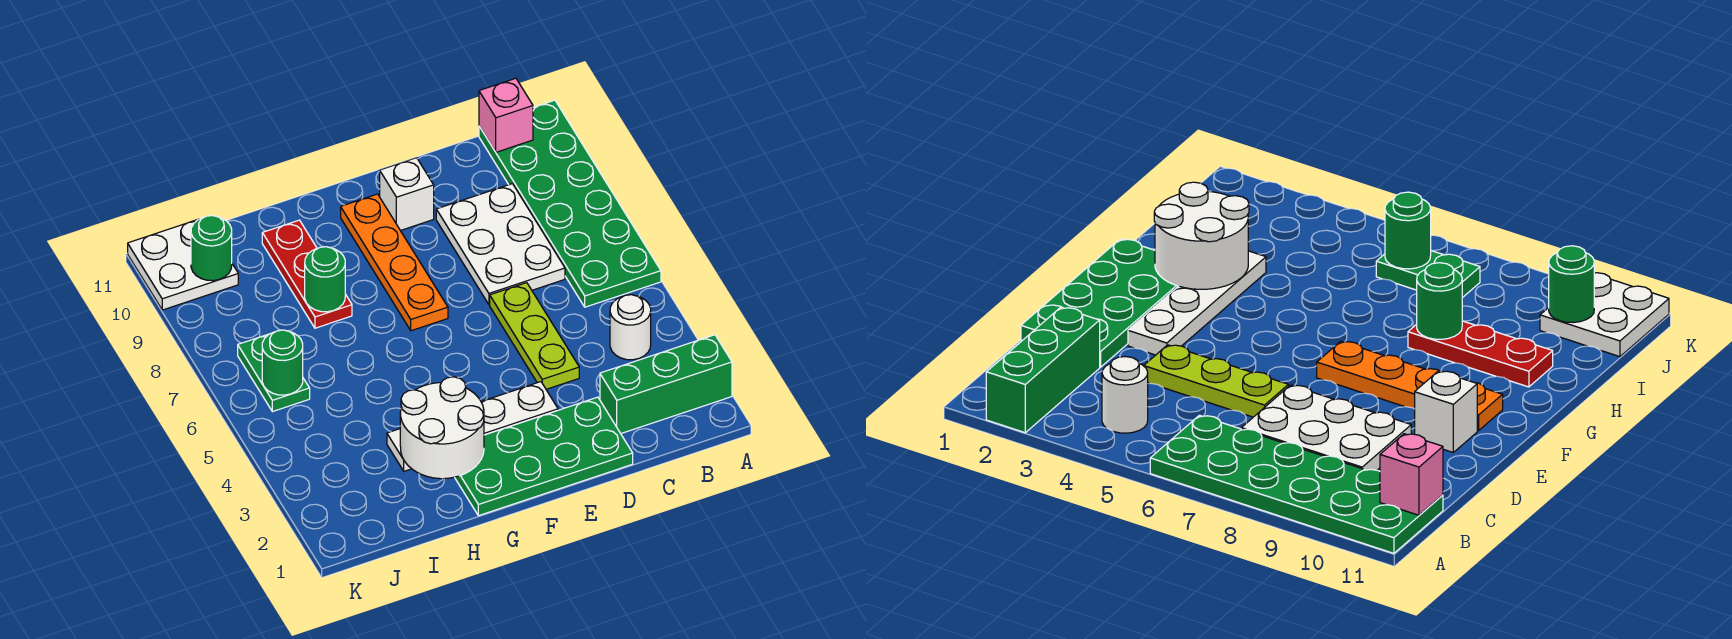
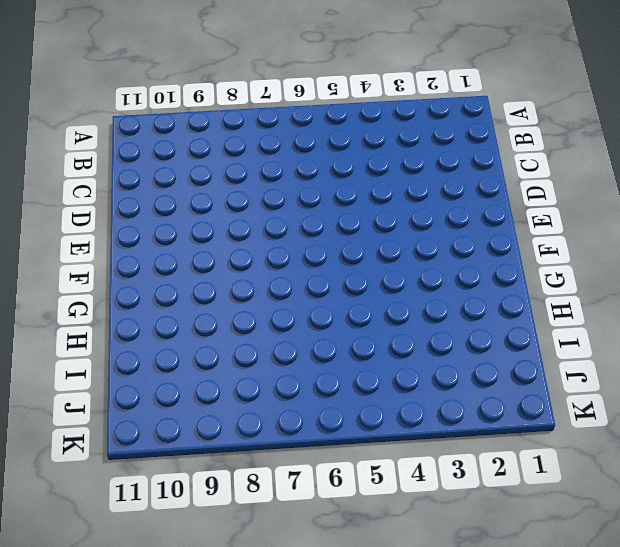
none -> green brick A2:C2 level 1
none -> green plate A6:B11 level 1
none -> white round brick B4 level 1

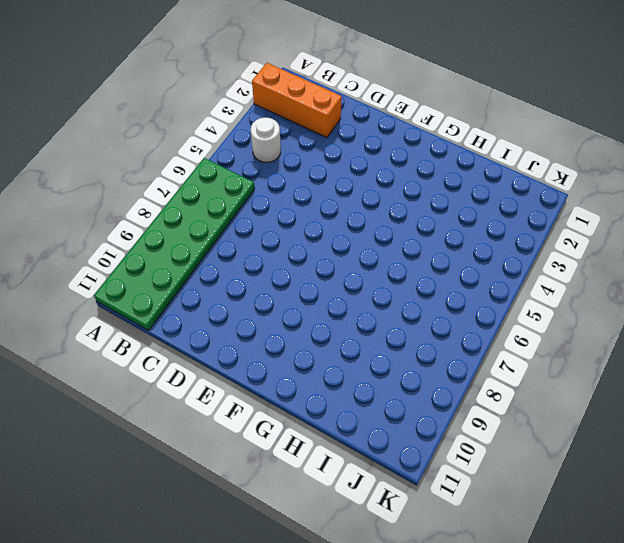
orange brick A2:C2 level 1 -> green brick A2:C2 level 1
none -> white plate C7:D9 level 1
none -> green plate D1:G2 level 1
none -> lime plate D4:D6 level 1

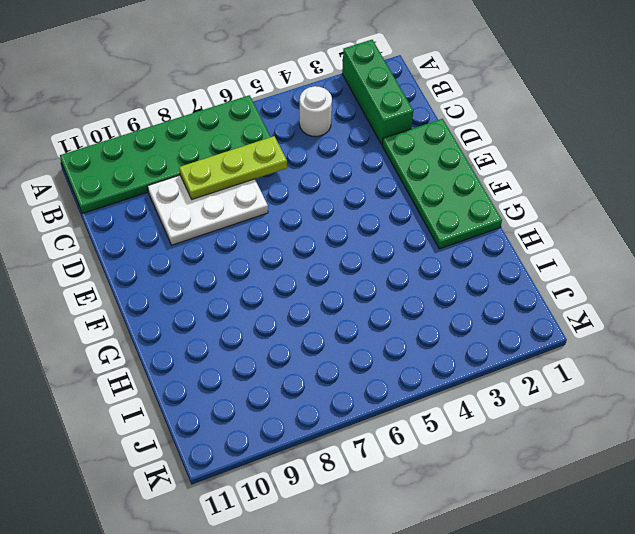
lime plate C6:C8 level 2 -> lime plate D4:D6 level 1
none -> white plate E3:H3 level 1
none -> white brick E10 level 1
none -> orange plate F7:F10 level 1

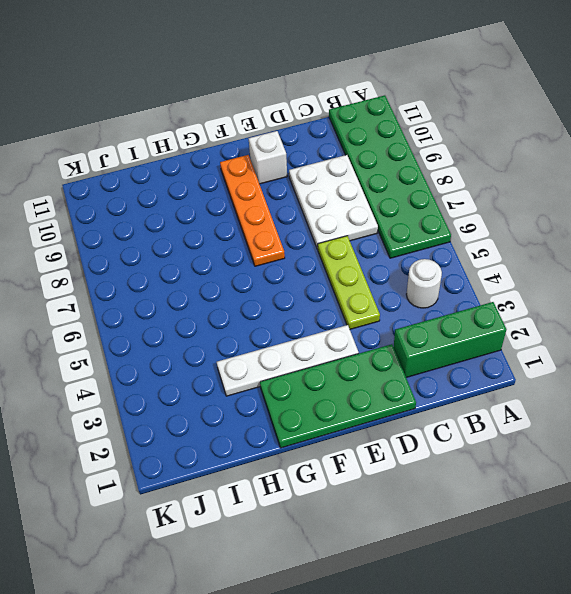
none -> red plate H8:H10 level 1
none -> green plate J6:J7 level 1
none -> white plate J10:K11 level 1

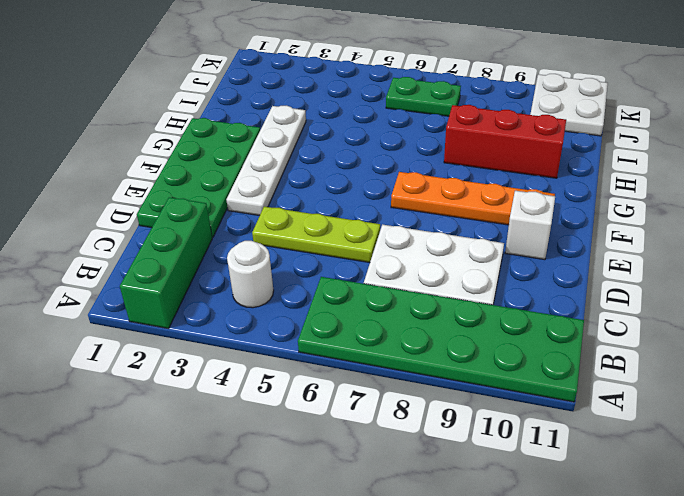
red brick H8:H10 level 1 -> red plate H8:H10 level 1
none -> pink brick B11 level 2
none -> white round brick G2:H3 level 2
none -> green round brick H8 level 2

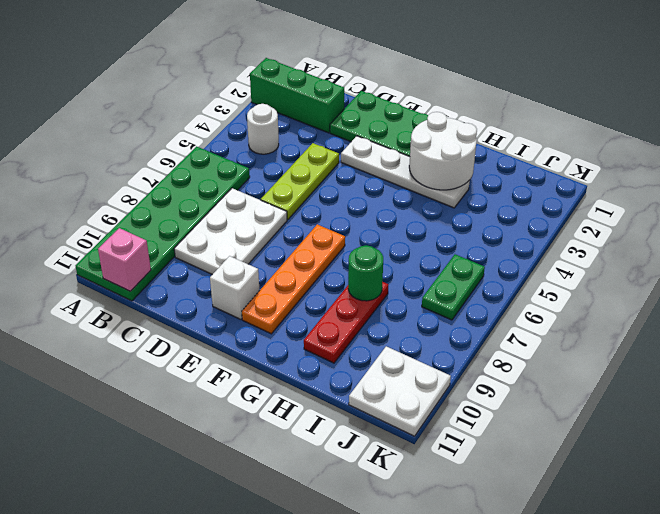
none -> green round brick J6 level 2
none -> green round brick J10 level 2

